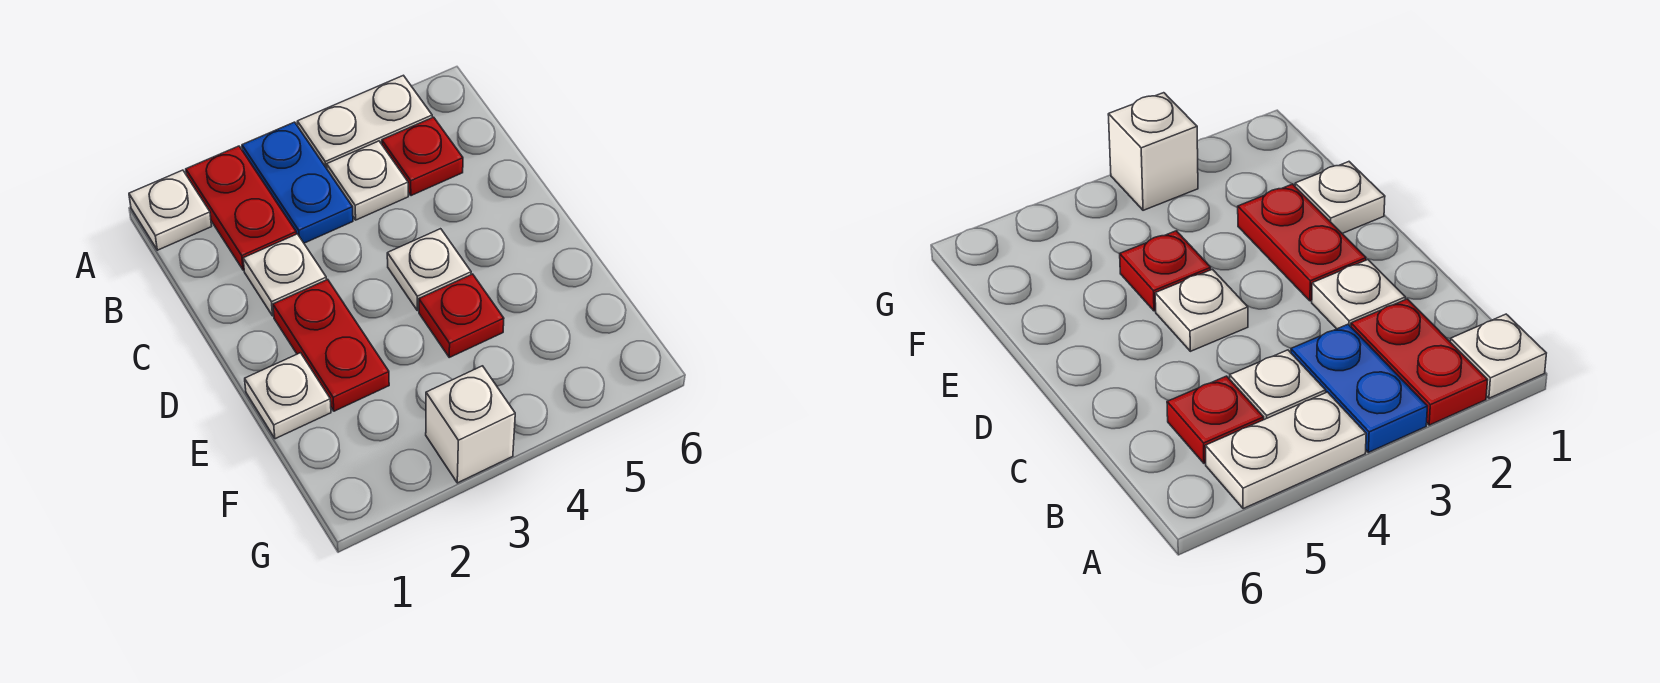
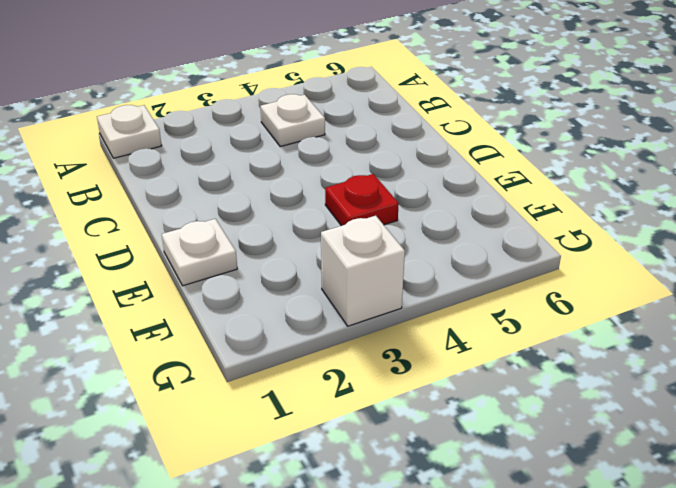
none -> red plate A2:B2 level 1
none -> blue plate A3:B3 level 1
none -> white plate A4:A5 level 1

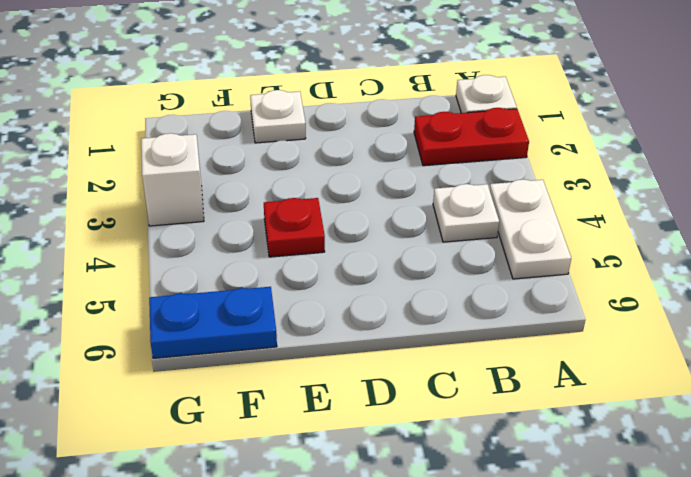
blue plate F6:G6 level 1 -> blue plate A3:B3 level 1
none -> red plate B5 level 1
none -> white plate C2 level 1
none -> red plate D2:E2 level 1

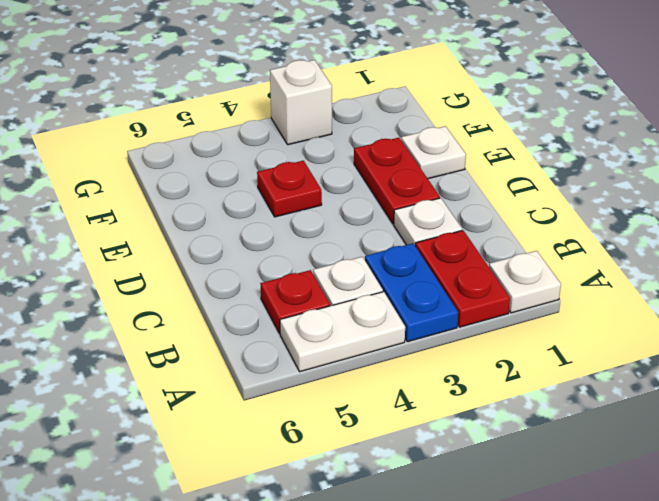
none -> white plate D4 level 1

